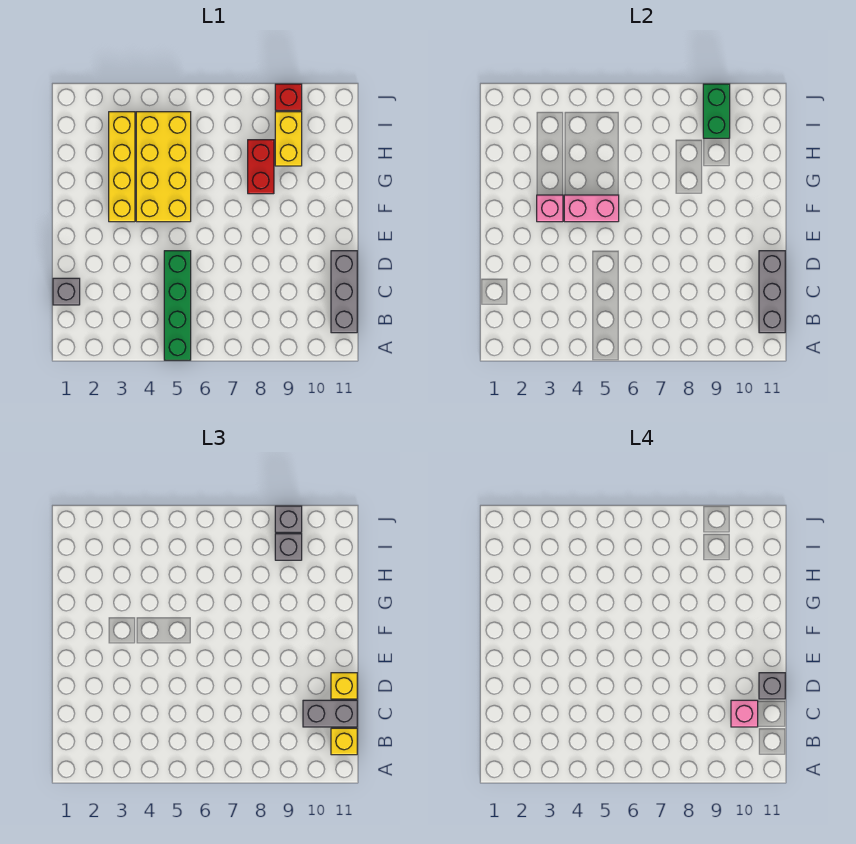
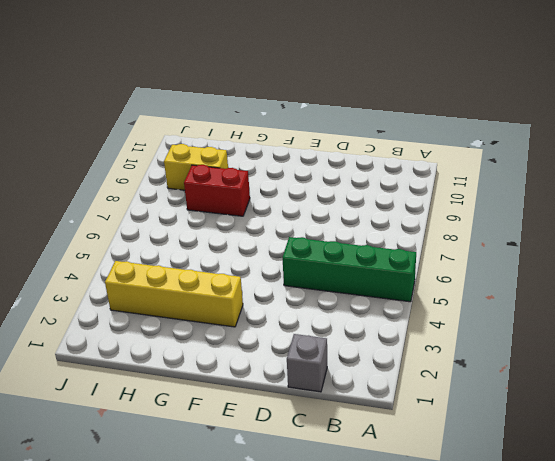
none -> grey brick B11:D11 level 1
none -> yellow brick F4:I5 level 1
none -> red brick J9 level 1

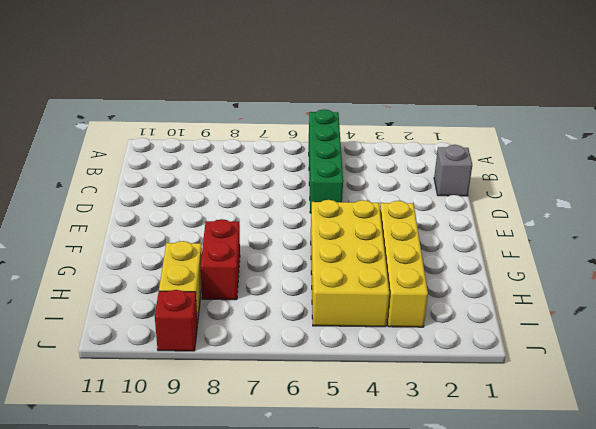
none -> grey brick B11:D11 level 1
none -> grey brick B11:D11 level 2
none -> pink brick F3 level 2

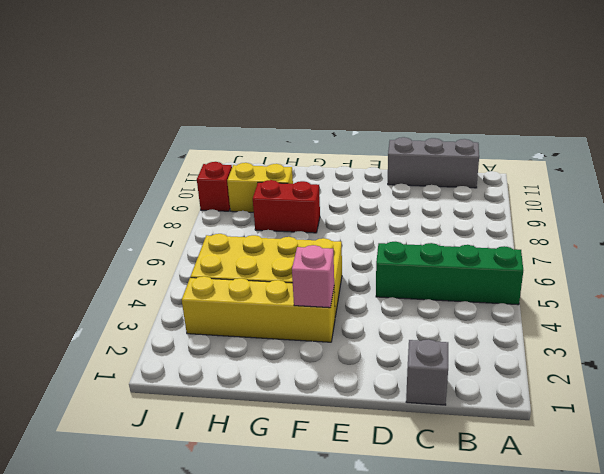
none -> grey brick B11:D11 level 2
none -> pink brick F4:F5 level 2
none -> green brick I9:J9 level 2

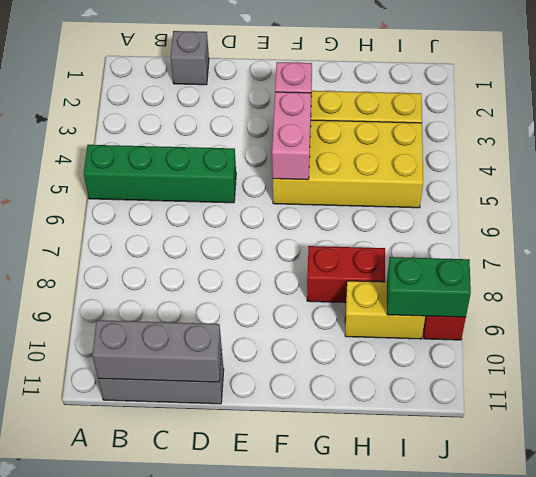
none -> yellow brick B11 level 3
none -> grey brick C10:C11 level 3
none -> yellow brick D11 level 3

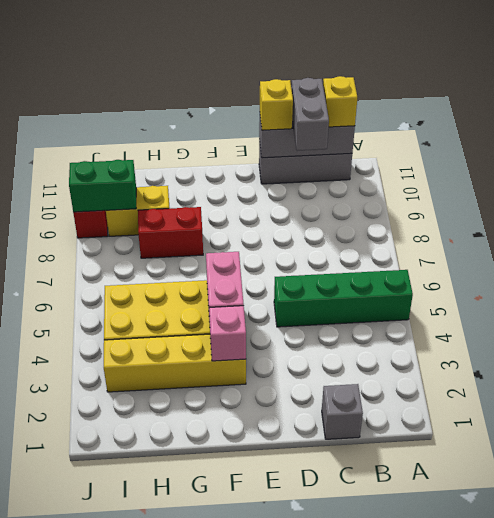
none -> grey brick I9 level 3
none -> grey brick J9 level 3
none -> pink brick C10 level 4

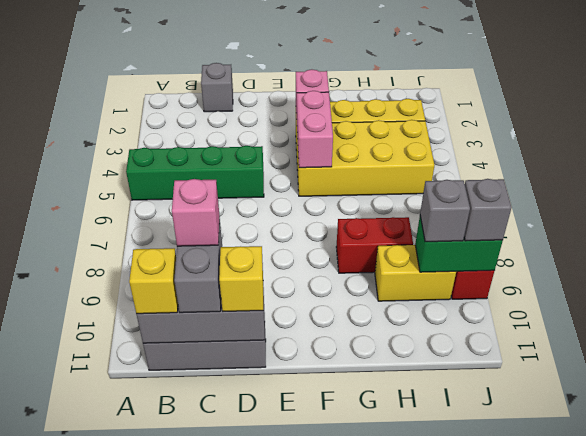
none -> grey brick D11 level 4

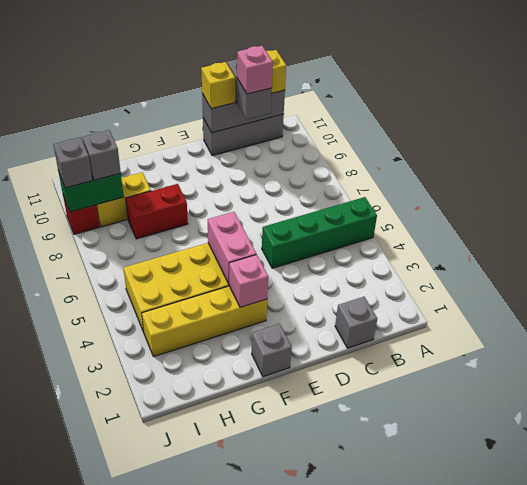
grey brick F1 level 1 -> grey brick D11 level 4

